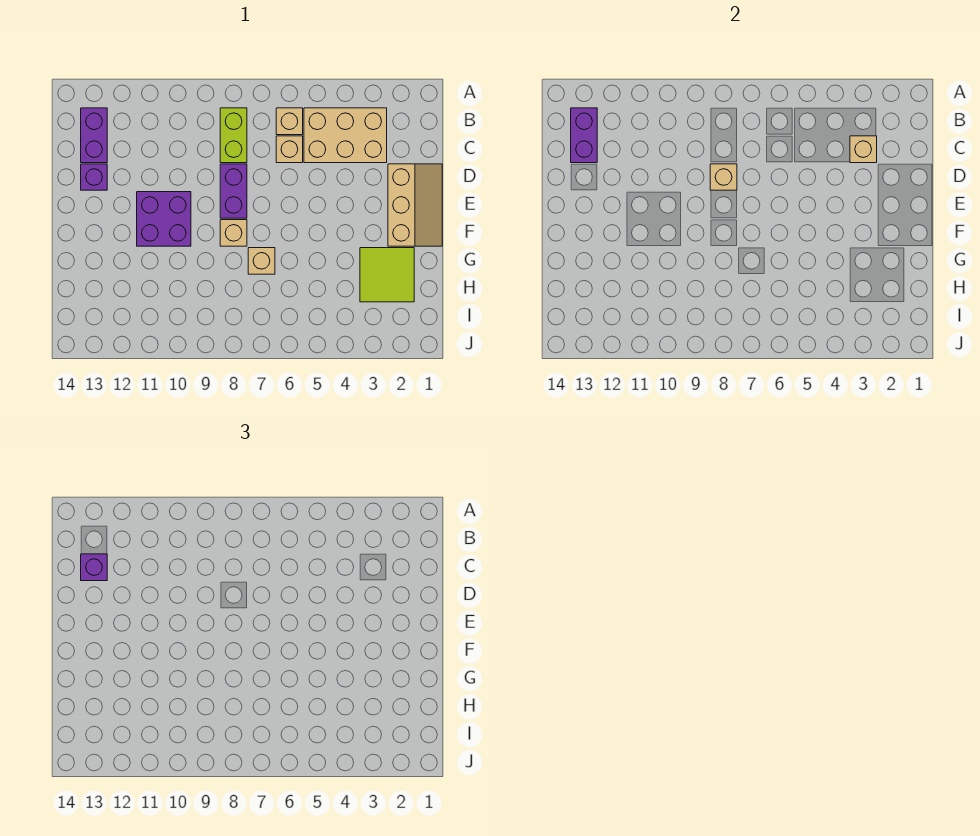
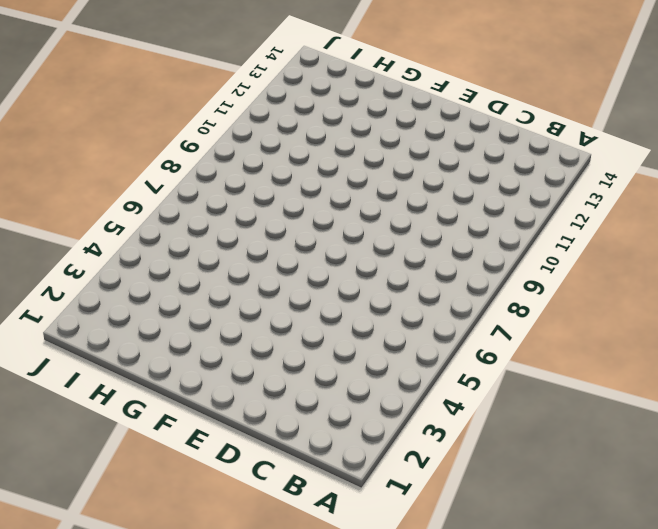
none -> tan brick B3:C5 level 1
none -> tan brick B6 level 1
none -> lime brick B8:C8 level 1

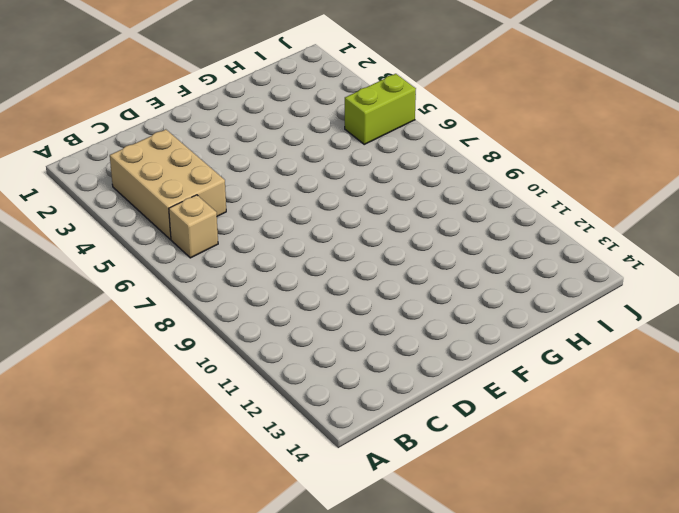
lime brick I5:J5 level 1 -> lime brick B8:C8 level 1
none -> purple brick B13:C13 level 1
none -> tan brick C6 level 1
none -> tan slope D1:F2 level 1 top 2

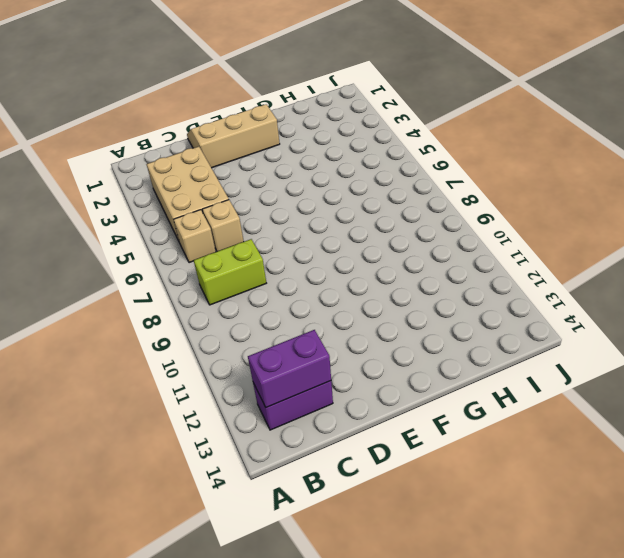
none -> purple brick D8:E8 level 1
none -> purple brick D13 level 1
none -> purple brick E10:F11 level 1

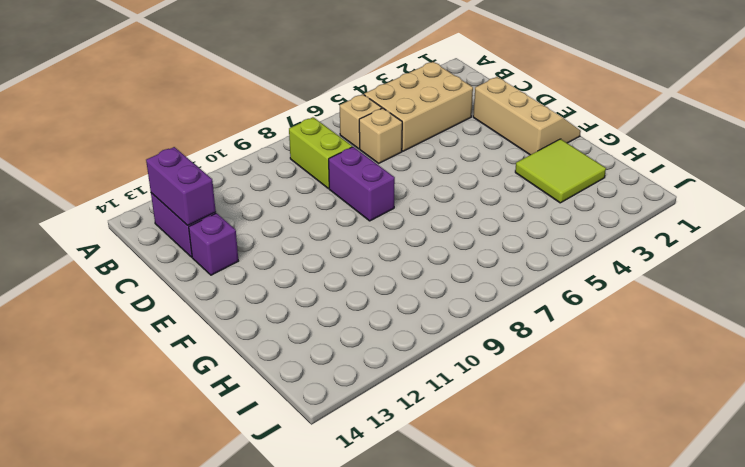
none -> purple brick E10:F11 level 1
none -> tan brick F8 level 1
none -> tan brick G7 level 1

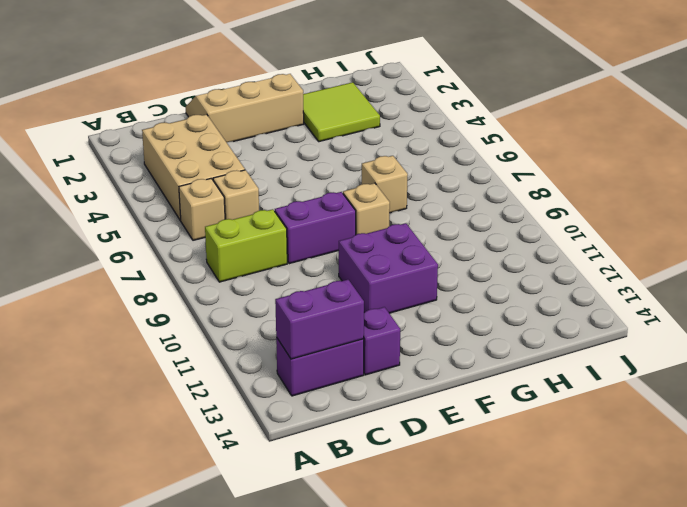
none -> tan brick C3 level 2
none -> tan brick D8 level 2
none -> purple brick C13 level 3

